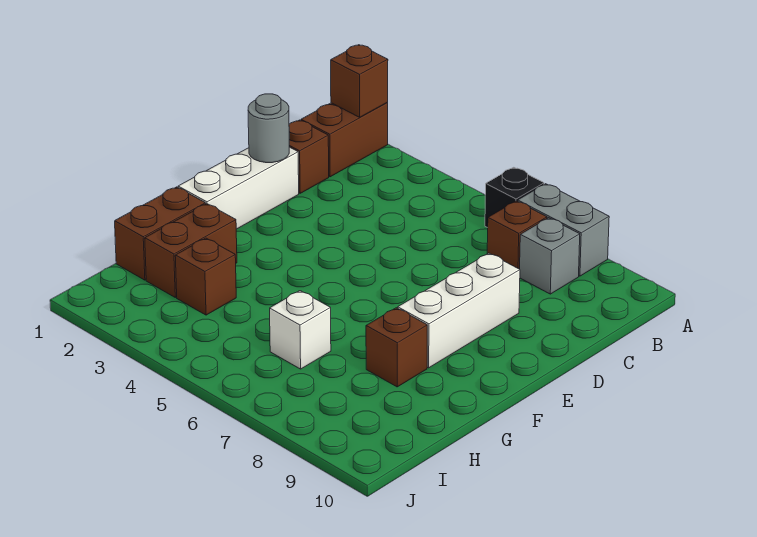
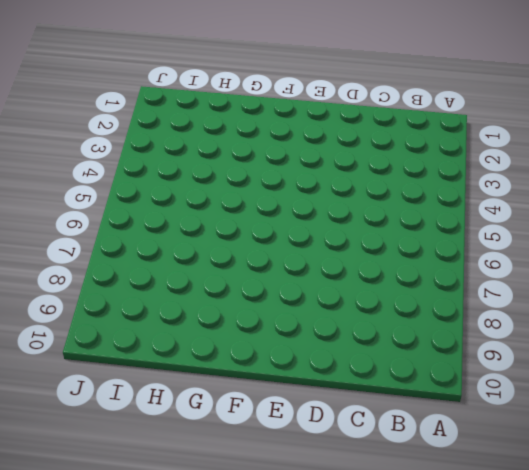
none -> brown brick A1:B1 level 1
none -> black brick A6 level 1
none -> grey brick A7:A8 level 1

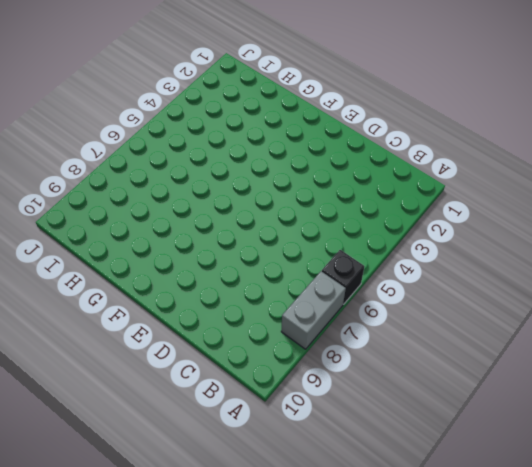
none -> brown brick A1:B1 level 1
none -> brown brick B7 level 1
none -> grey brick B8 level 1

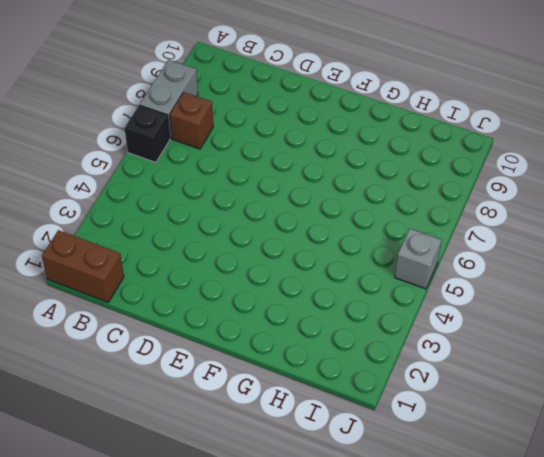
grey brick J5 level 1 -> grey brick B8 level 1
none -> brown brick C1 level 1
none -> white brick D1:F1 level 1
none -> white brick D8:F8 level 1

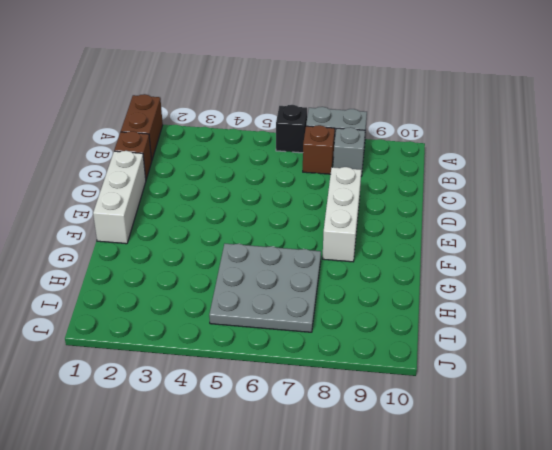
grey plate G5:I7 level 1 -> white brick H6 level 1
none -> brown brick G1:H1 level 1
none -> brown brick G2:H2 level 1
none -> brown brick G8 level 1

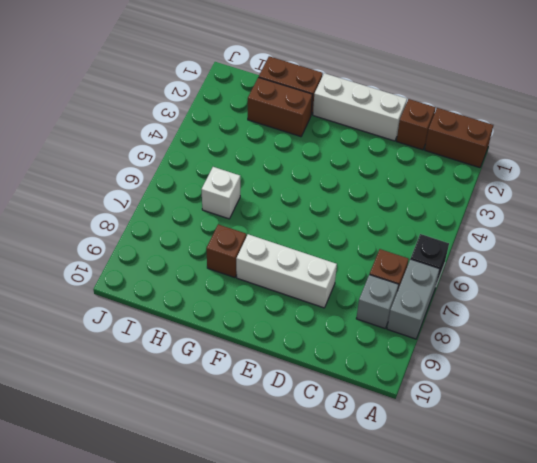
none -> brown brick H3 level 1
none -> brown brick A1 level 2
none -> grey round brick D1 level 2

